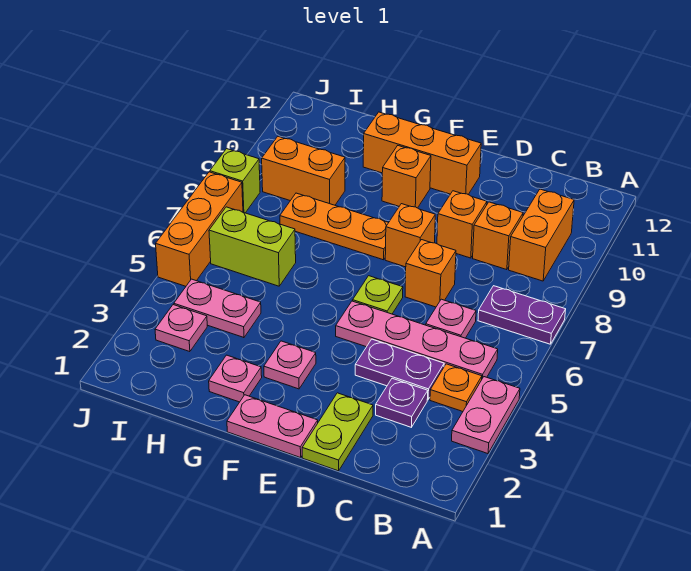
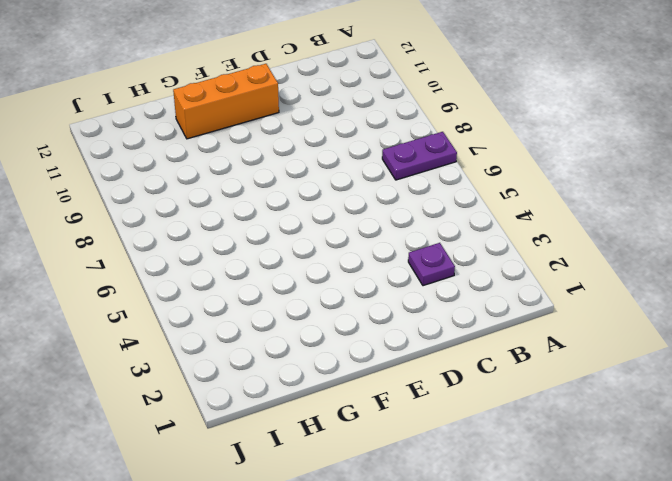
none -> pink plate A3:A4 level 1
none -> orange plate B4 level 1
none -> pink plate B5:E5 level 1

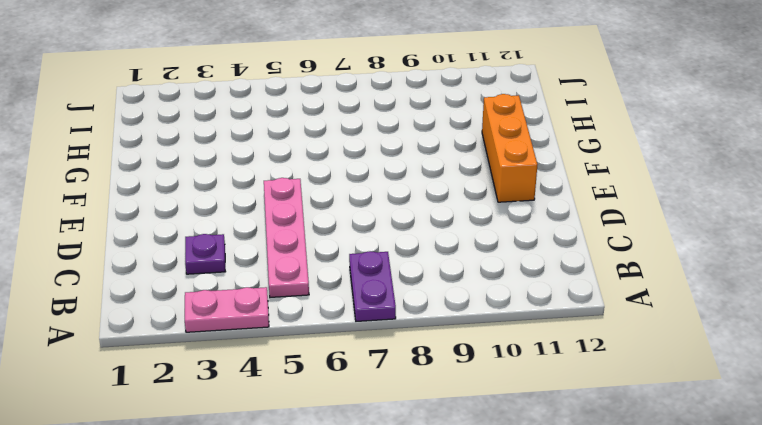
none -> orange plate B4 level 1
none -> orange brick B9:B10 level 1
none -> purple plate C4:D4 level 1

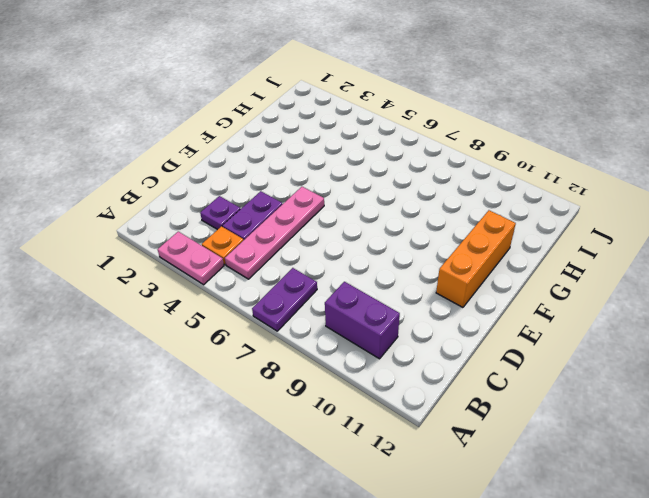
purple brick B9:B10 level 1 -> orange brick B9:B10 level 1
none -> pink plate C6 level 1
none -> orange brick C9 level 1
none -> lime plate D1:D2 level 1

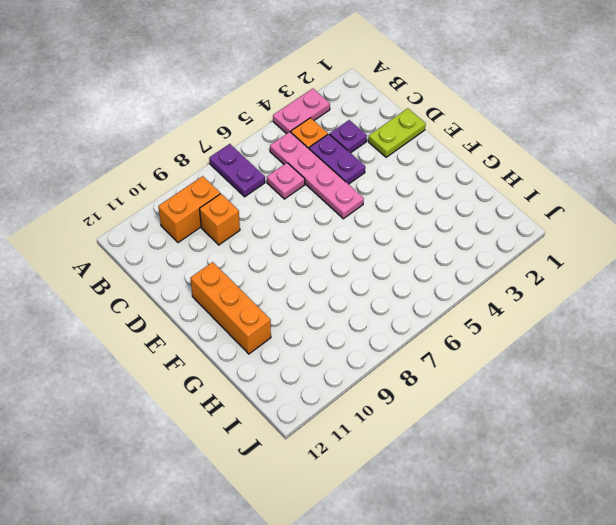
none -> orange brick D7 level 1
none -> orange brick D9 level 1
none -> pink plate E1:F1 level 1

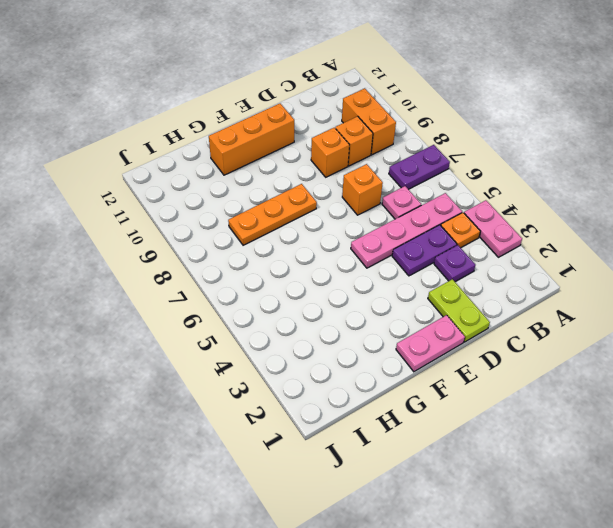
none -> lime plate E6 level 1
none -> orange brick E8 level 1
none -> pink plate F3 level 1

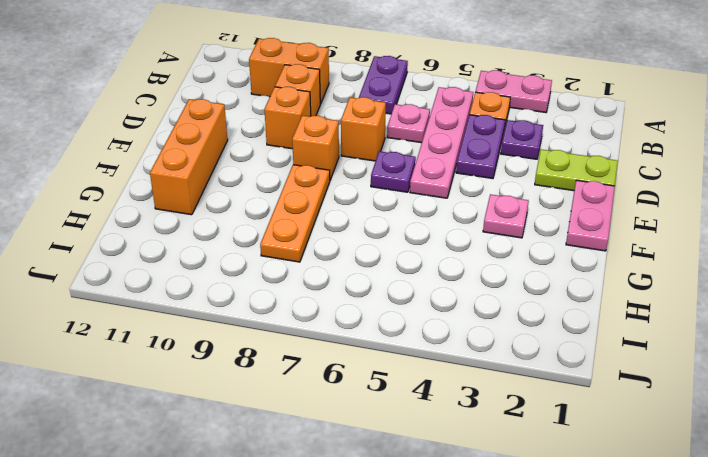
purple plate E6 level 1 -> lime plate E6 level 1
none -> orange brick F10 level 1
none -> pink plate G2 level 1
none -> pink plate H4:I4 level 1

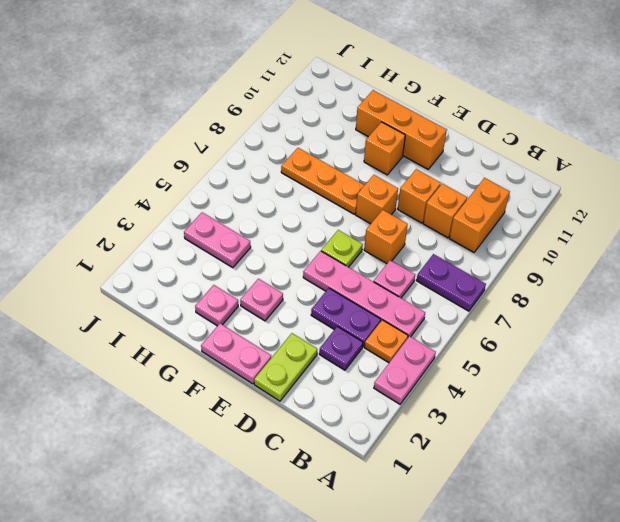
none -> lime brick H6:I6 level 1
none -> orange brick H9:I9 level 1
none -> pink plate I3 level 1

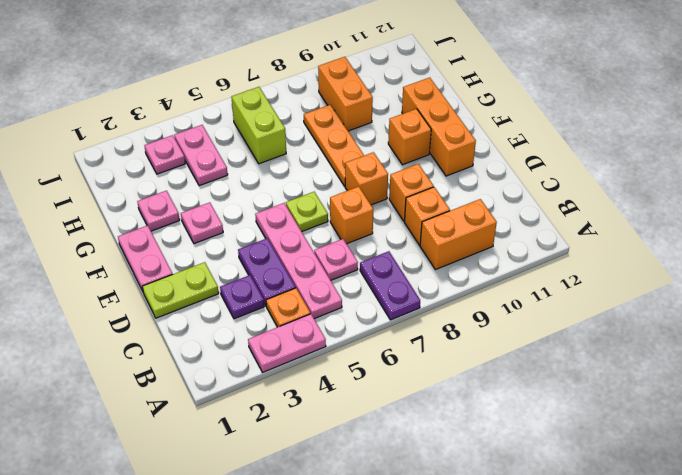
none -> orange brick J5:J7 level 1
none -> lime brick J8 level 1

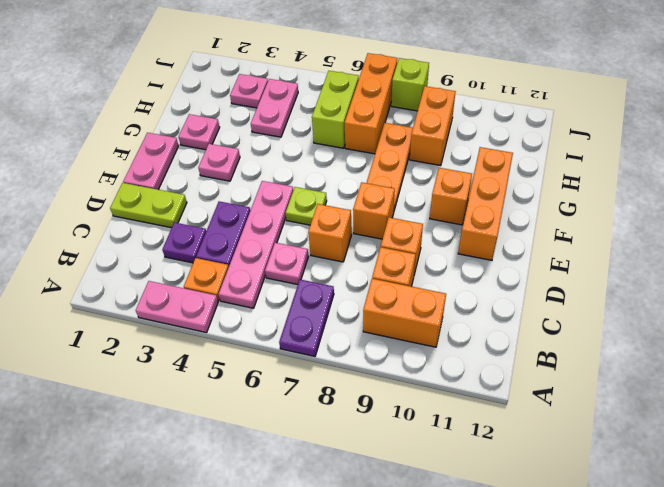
orange brick H7:J7 level 1 -> orange brick J5:J7 level 1

